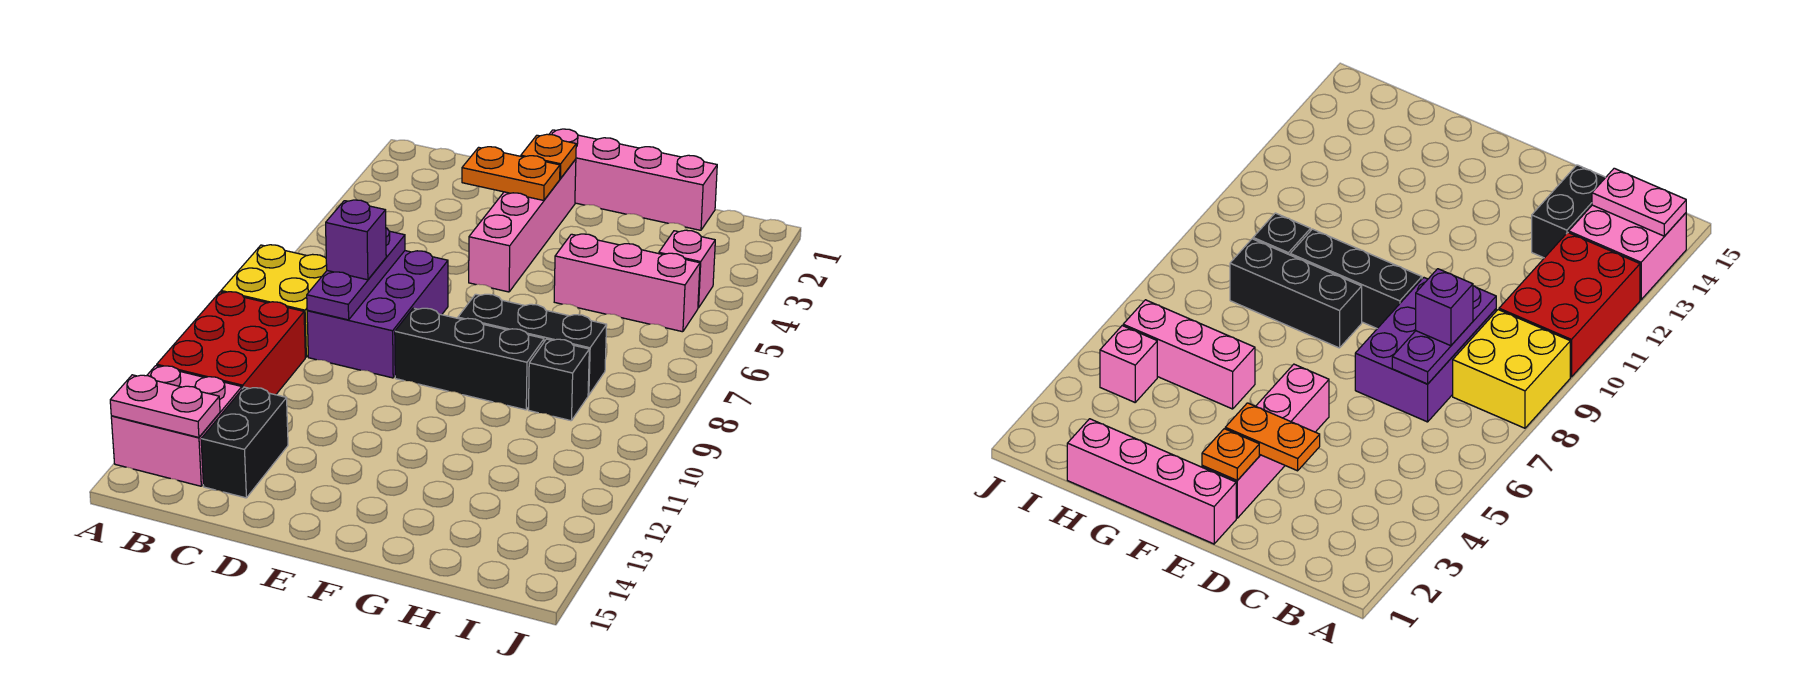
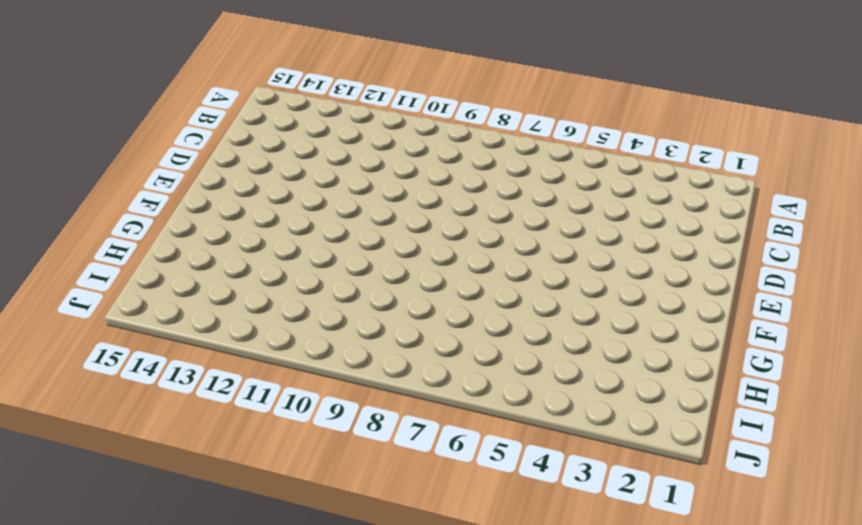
none -> yellow brick A8:B9 level 1
none -> red brick A10:B12 level 1
none -> pink brick A13:B14 level 1

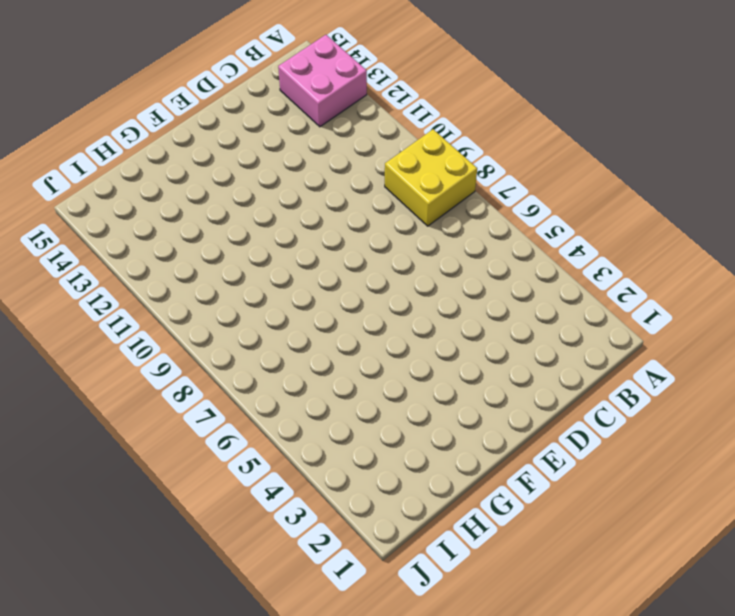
none -> red brick A10:B12 level 1
none -> purple brick C7:D9 level 1
none -> black brick C13:C14 level 1

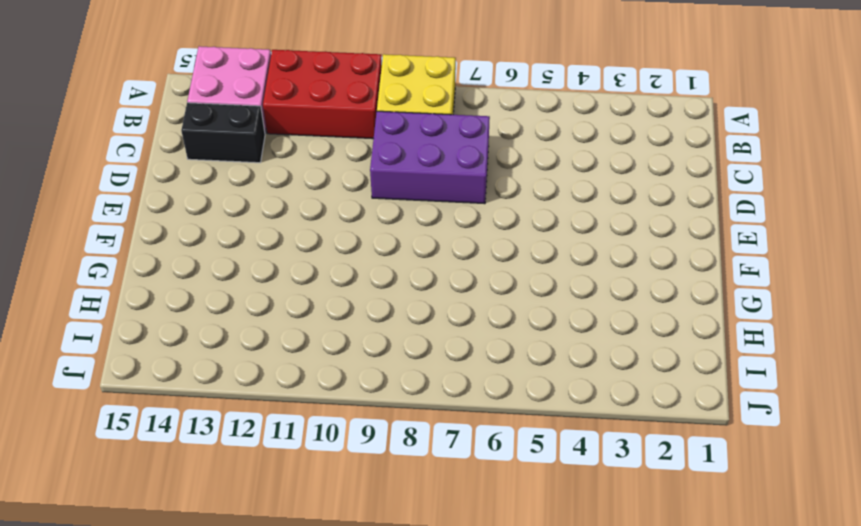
none -> pink brick E1:H1 level 1
none -> pink brick E2:E5 level 1
none -> black brick E9:G9 level 1

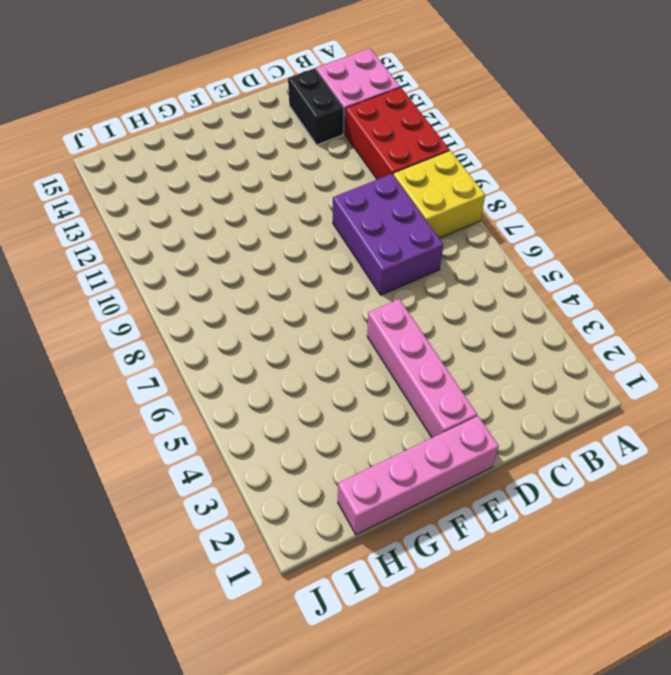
none -> black brick E9:G9 level 1
none -> black brick F8:H8 level 1
none -> pink brick G5:I5 level 1

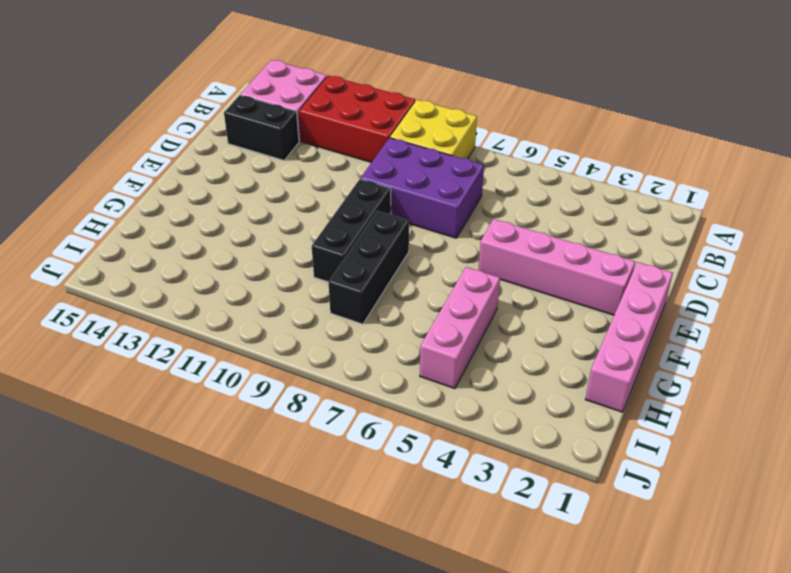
none -> black brick H9 level 1
none -> pink brick I4 level 1
none -> pink plate A14:B14 level 2

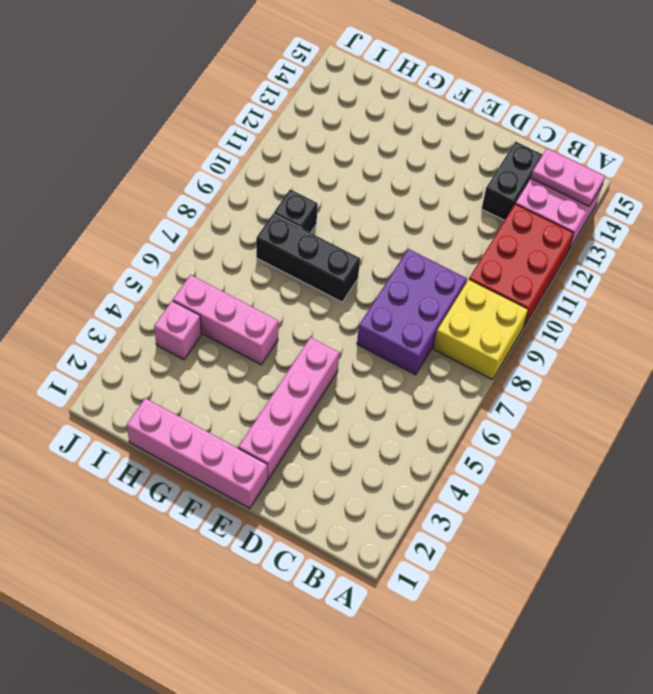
none -> black brick E9:G9 level 1
none -> purple plate C7:C9 level 2
none -> orange plate D3:E3 level 2

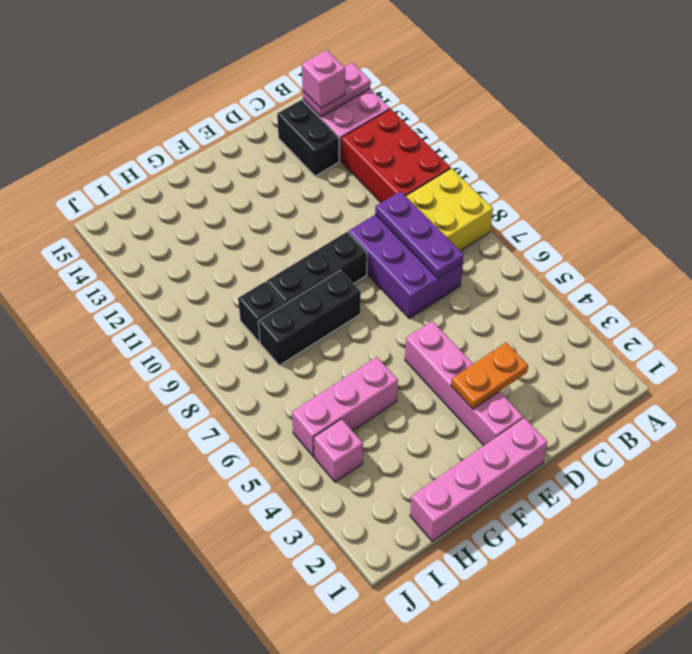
pink brick B14 level 3 -> none
none -> orange plate E2 level 2
none -> purple brick C8 level 3

